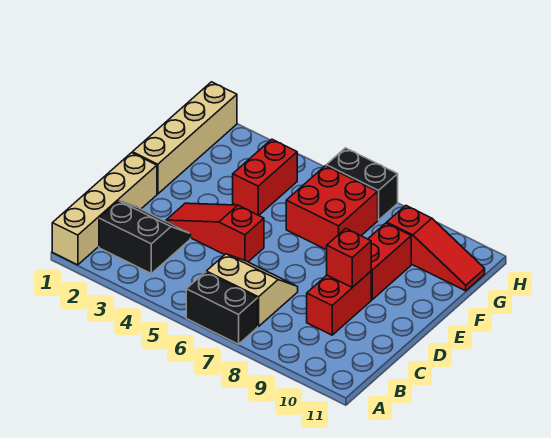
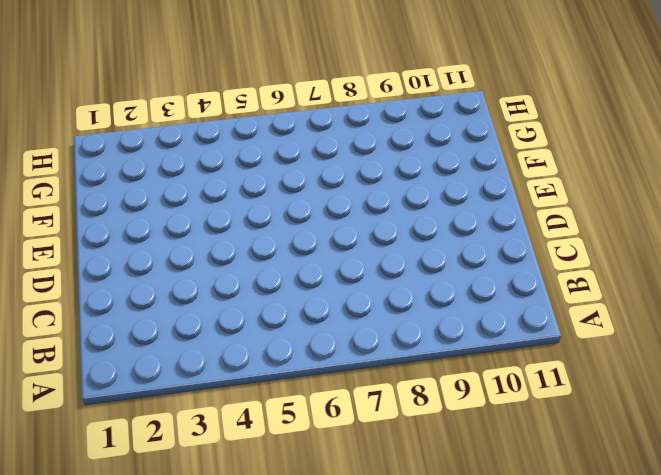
none -> tan brick A1:D1 level 1
none -> black brick A6:A7 level 1
none -> black slope B2:C3 level 1 top B

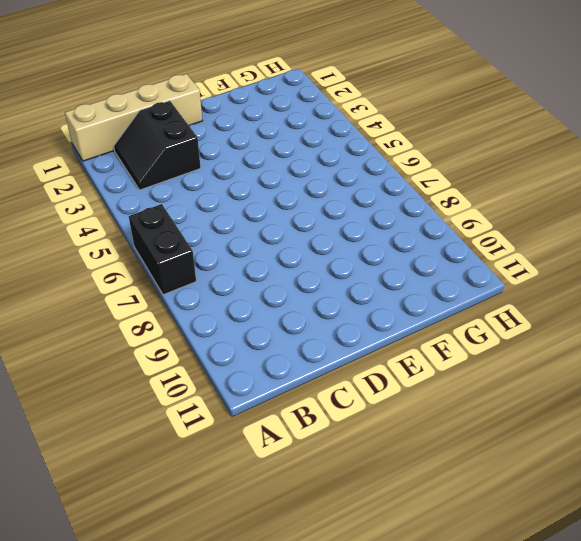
black slope B2:C3 level 1 top C -> black slope B2:C3 level 1 top B
none -> tan slope B6:C7 level 1 top B
none -> red brick C9:D9 level 1
none -> red slope D3:D5 level 1 top 5

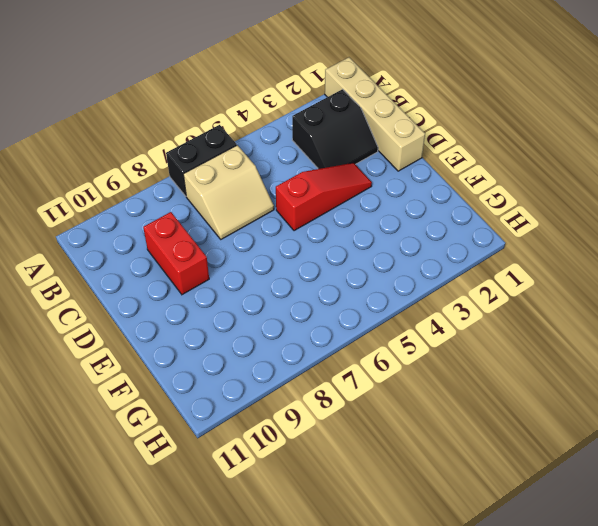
none -> tan brick E1:H1 level 1
none -> red brick E9:F9 level 1
none -> red brick F4:G4 level 1

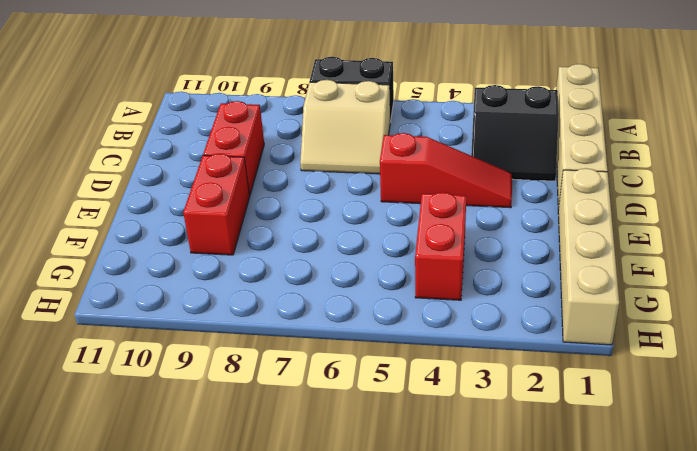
none -> red brick F6:G7 level 1
none -> red slope G9:G11 level 1 top 9
none -> black brick H6:H7 level 1

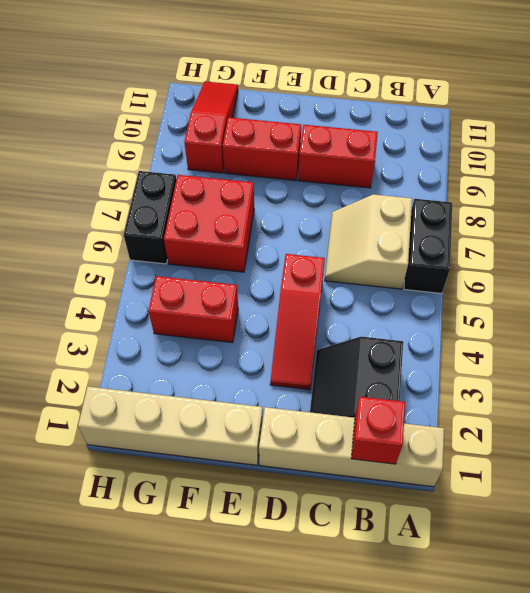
red brick B1 level 2 -> red brick D9 level 2

